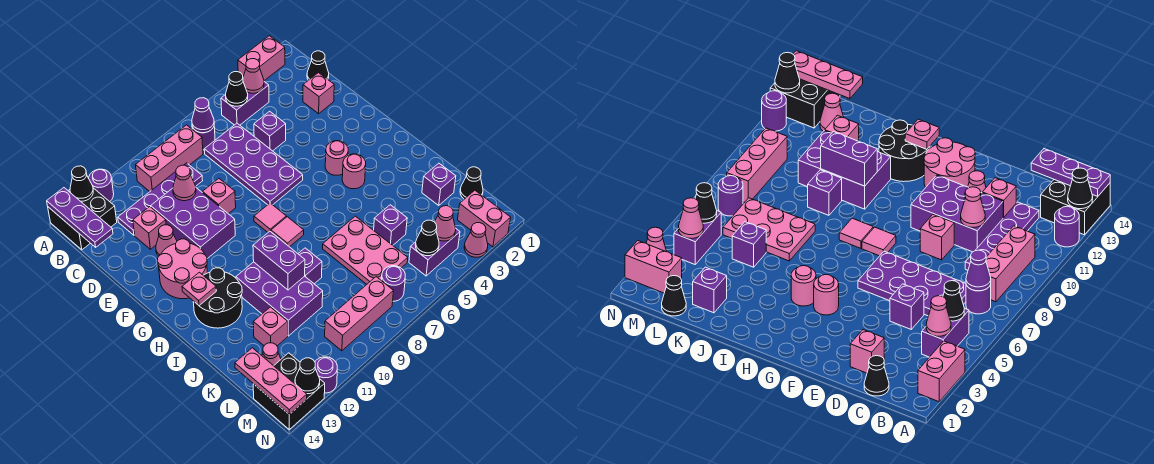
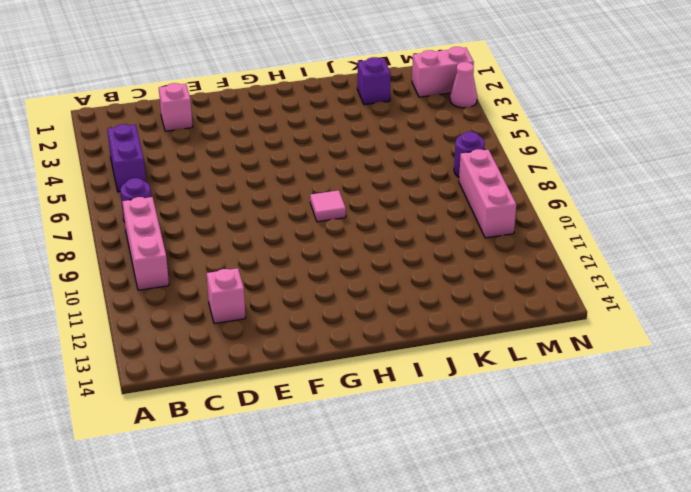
none -> pink brick A2:A3 level 1
none -> purple round brick A12 level 1
none -> black brick A13:B14 level 1
none -> black cone C1 level 1

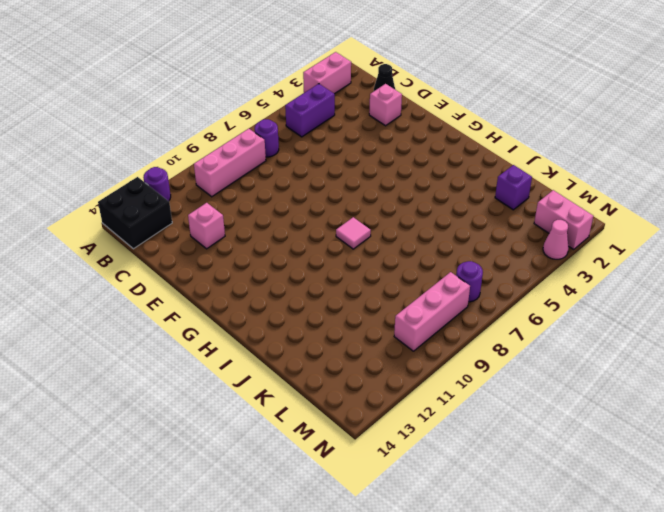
none -> purple plate C6:F7 level 1
none -> purple plate C9:C12 level 1
none -> purple brick D5 level 1
none -> purple brick D10:F11 level 1

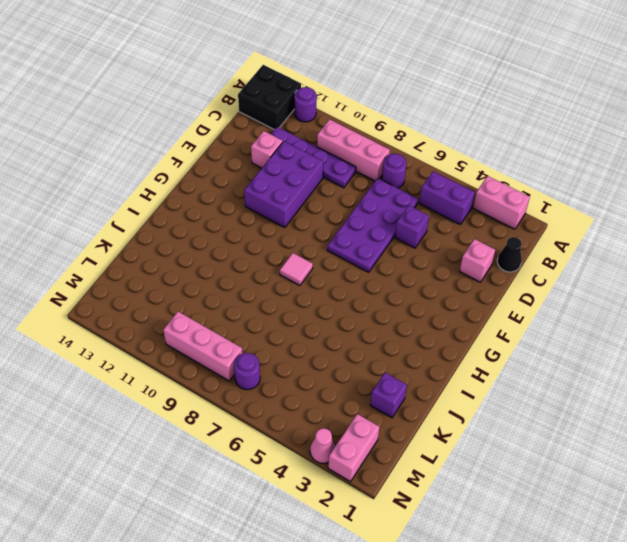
none -> pink brick E9 level 1
none -> pink cone E12 level 1
none -> pink round brick F12:G13 level 1
none -> pink round brick G4 level 1

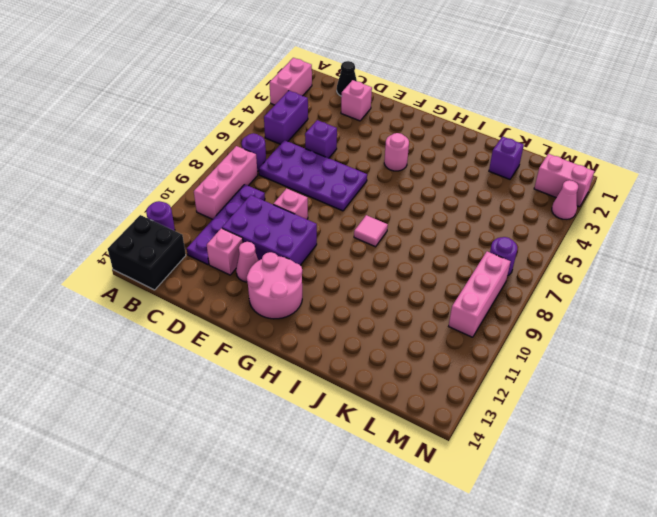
none -> pink tile G8 level 1
none -> pink round brick H4 level 1
none -> black round brick H12:I13 level 1
none -> purple brick I10:K11 level 1

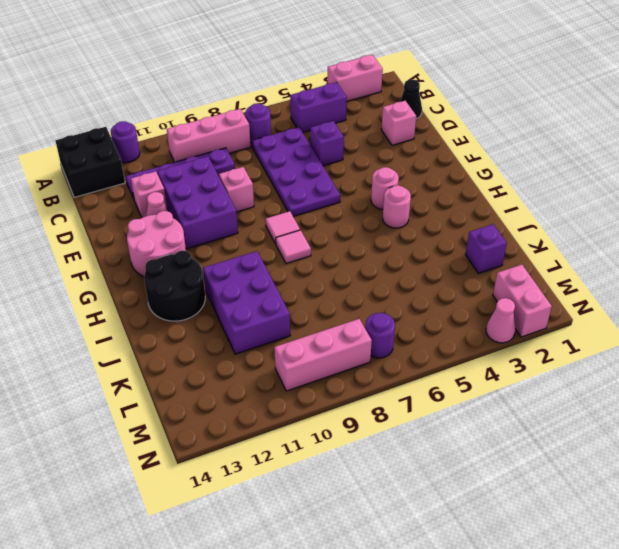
none -> pink plate J6:L7 level 1
none -> purple brick J9 level 1
none -> purple brick K5 level 1
none -> pink brick K12 level 1

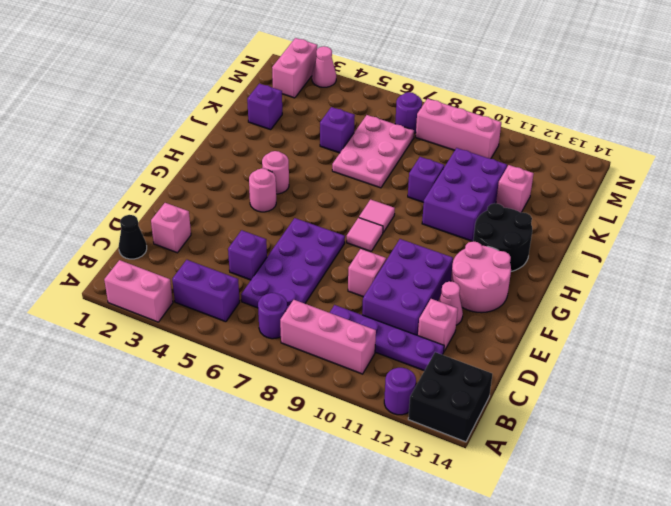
none -> black cone L1 level 1
none -> pink cone L13 level 1
none -> purple brick M4:M5 level 1
none -> black brick M13:N14 level 1

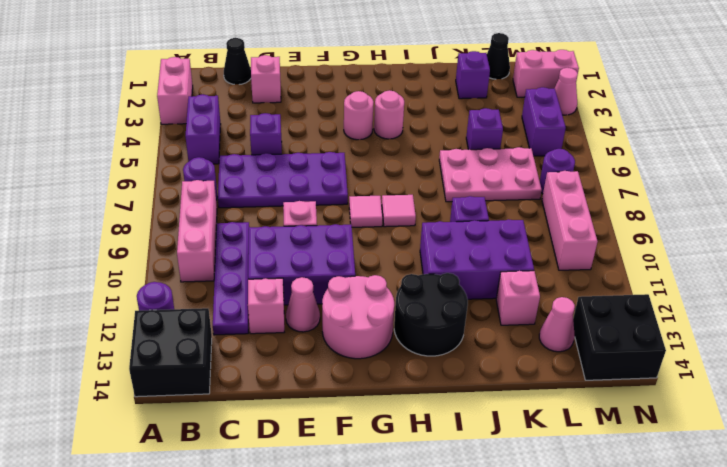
none -> purple round brick N12 level 1
none -> black cone A13 level 2
none -> purple plate A14:C14 level 2
none -> pink cone B4 level 2

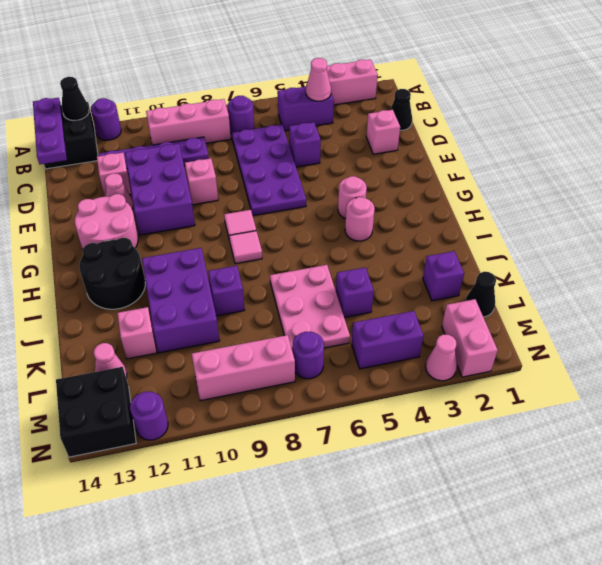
none -> black cone B5 level 2
none -> purple cone B7 level 2
none -> pink cone D10 level 2
none -> pink plate H13 level 2

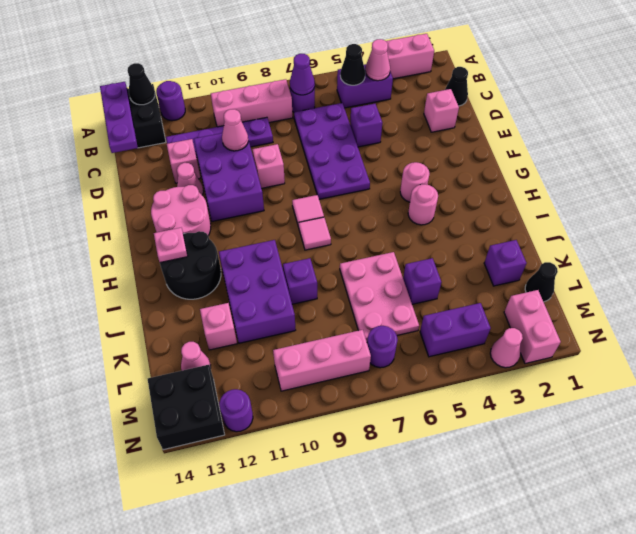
none -> purple brick I10:J10 level 2
none -> pink plate L14:N14 level 2
none -> pink cone M4 level 2
none -> black cone M5 level 2

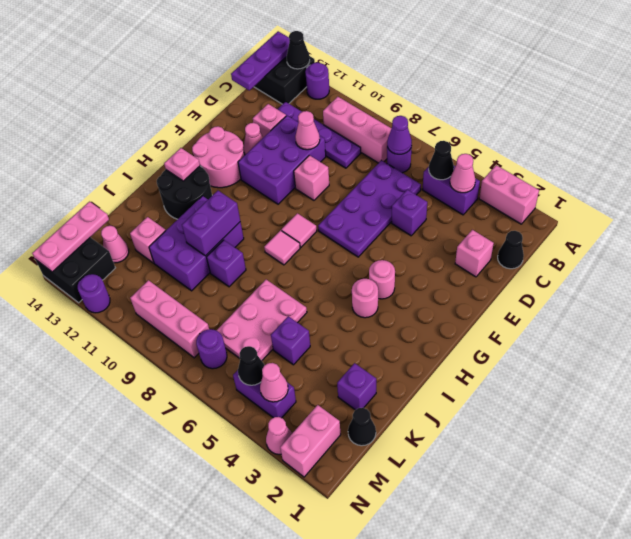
none -> black cone N13 level 2

